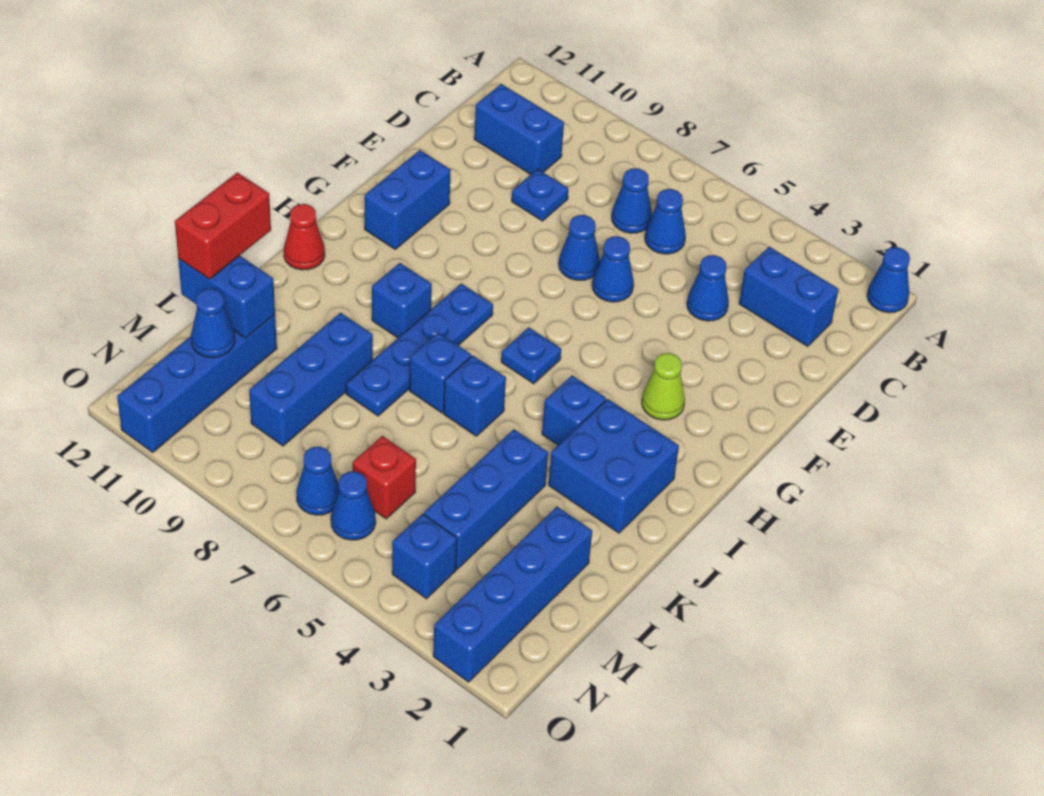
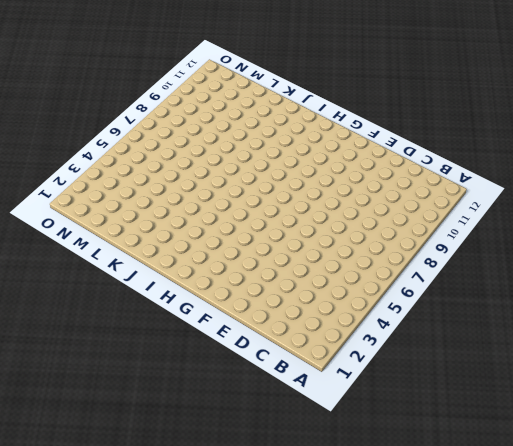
none -> blue cone A1 level 1
none -> blue brick C2:C3 level 1
none -> blue cone C6 level 1
none -> blue cone C7 level 1

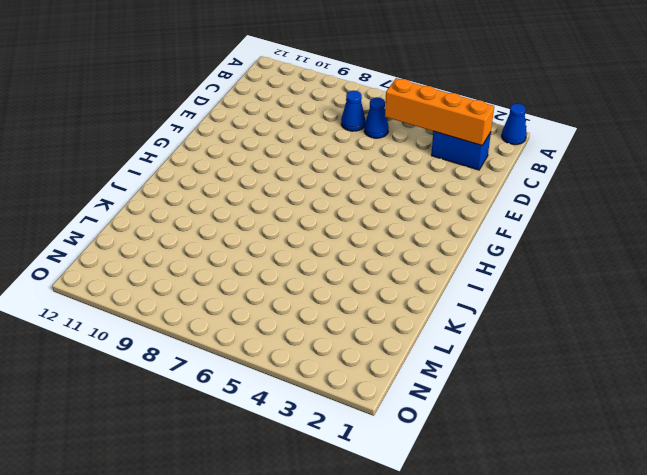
orange brick C2:C5 level 2 -> none
none -> blue brick C10:C11 level 1
none -> blue cone D4 level 1
none -> blue plate D9 level 1
none -> blue cone E6 level 1

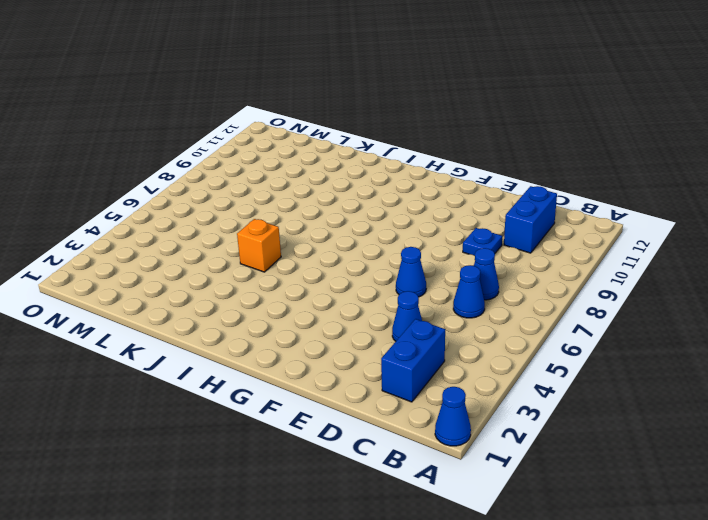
orange brick J5 level 1 -> none
none -> blue cone E7 level 1
none -> blue brick F11:G11 level 1
none -> lime cone G3 level 1
none -> blue plate H6 level 1

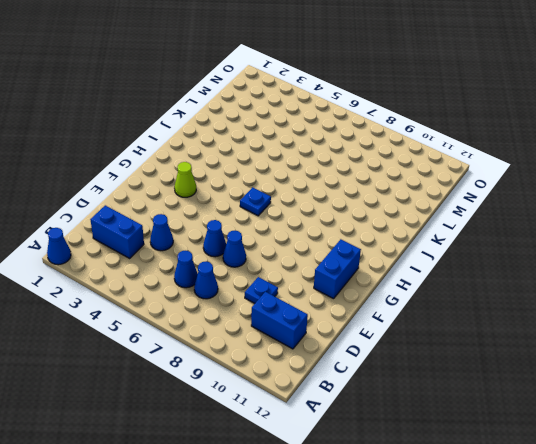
none -> blue plate H8:K8 level 1
none -> blue brick I2:J3 level 1
none -> blue brick I4 level 1
none -> blue brick I9 level 1

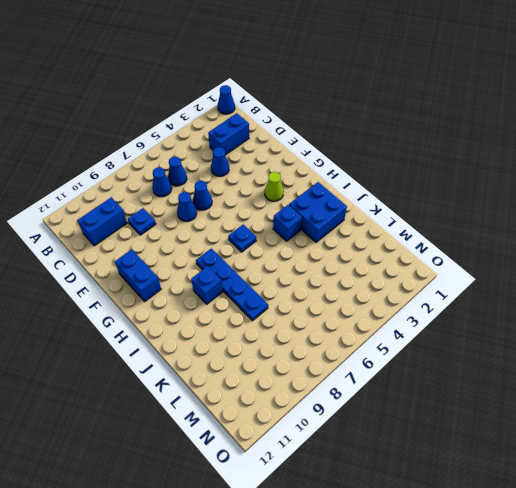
none -> red cone I12 level 1
none -> blue brick J6 level 1
none -> blue brick J7 level 1
none -> blue brick K4:M4 level 1

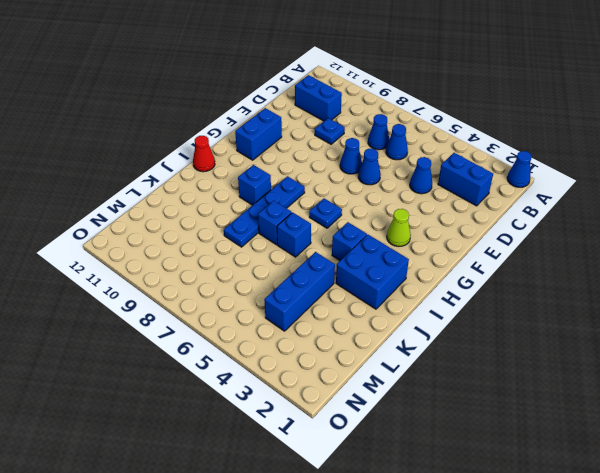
none -> blue brick K9:M9 level 1
none -> blue brick L2:O2 level 1
none -> blue brick L11:O11 level 1
none -> red brick M6 level 1

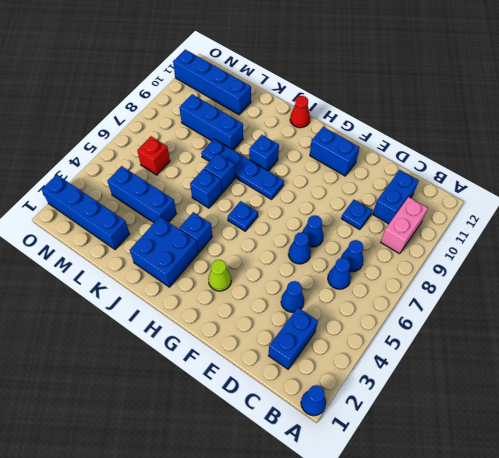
pink brick B9:B10 level 1 -> none
none -> blue brick N4 level 1
none -> blue cone N6 level 1
none -> blue cone N7 level 1
none -> blue brick L11:L12 level 2

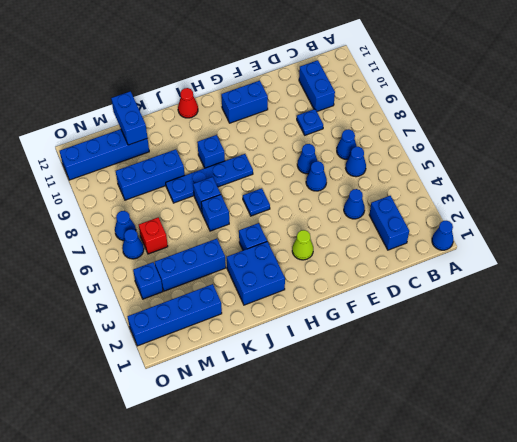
none -> blue cone M11 level 2
none -> red brick K12:L12 level 3

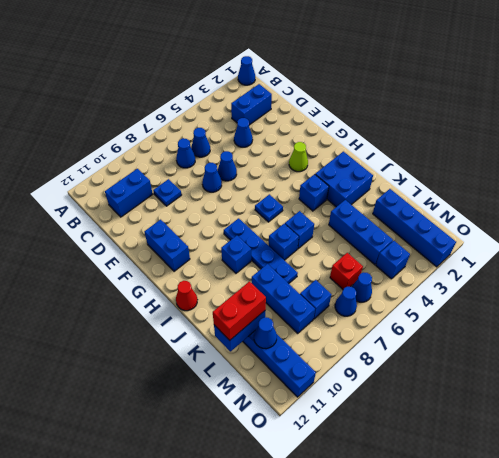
red brick L11:L12 level 3 -> red brick K12:L12 level 3
blue brick M8 level 1 -> none

